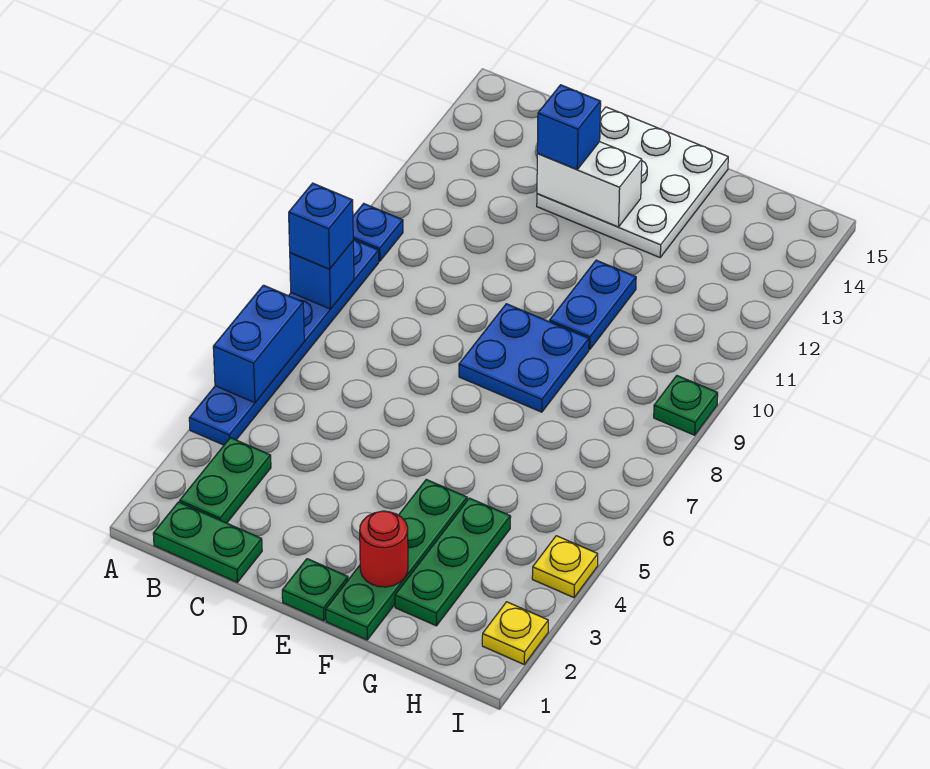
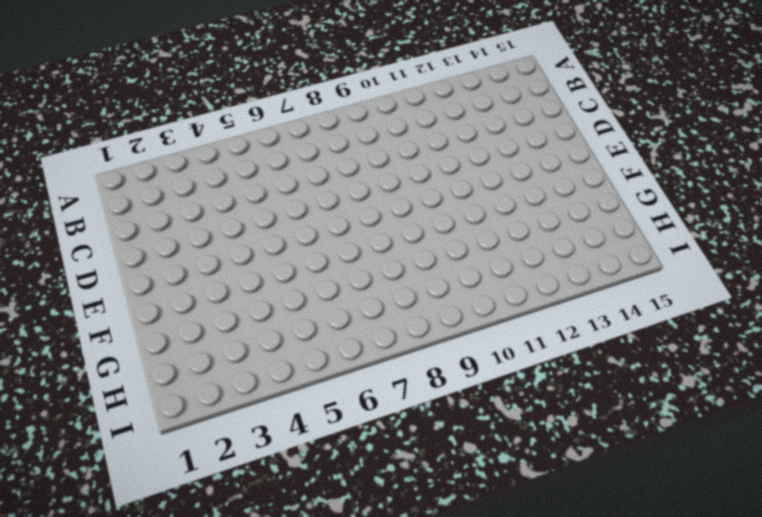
none -> blue plate A4:A9 level 1
none -> blue plate A10 level 1
none -> green plate B1:C1 level 1

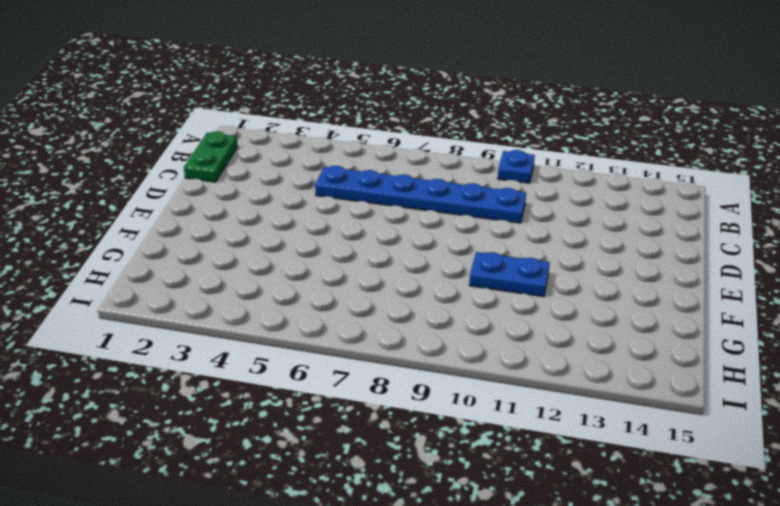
blue plate C5:C10 level 1 -> blue plate A4:A9 level 1
none -> green plate B2:B3 level 1
none -> white plate D13:F15 level 1
none -> green plate E1 level 1

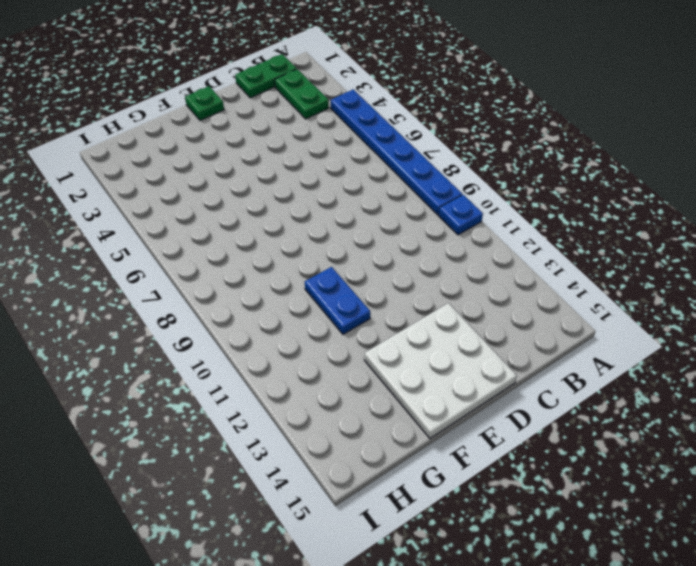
none -> blue plate E8:F9 level 1
none -> green plate F1:F4 level 1
none -> green plate G2:G4 level 1

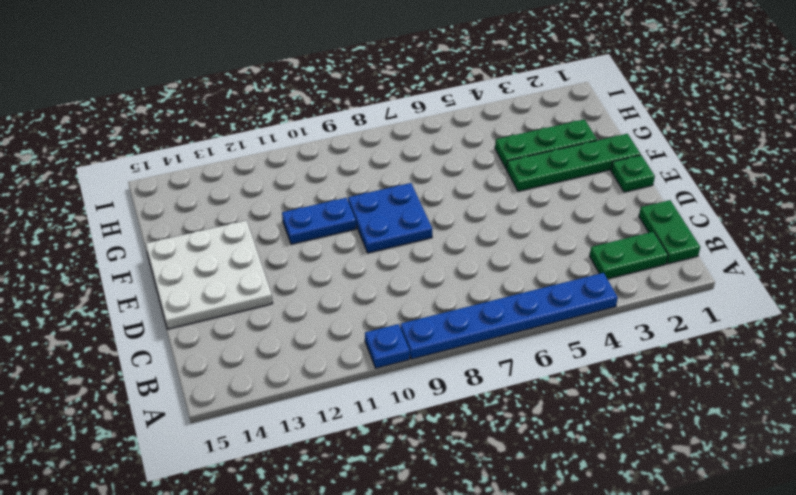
none -> yellow plate I2 level 1
none -> yellow plate I4 level 1
none -> green plate I9 level 1

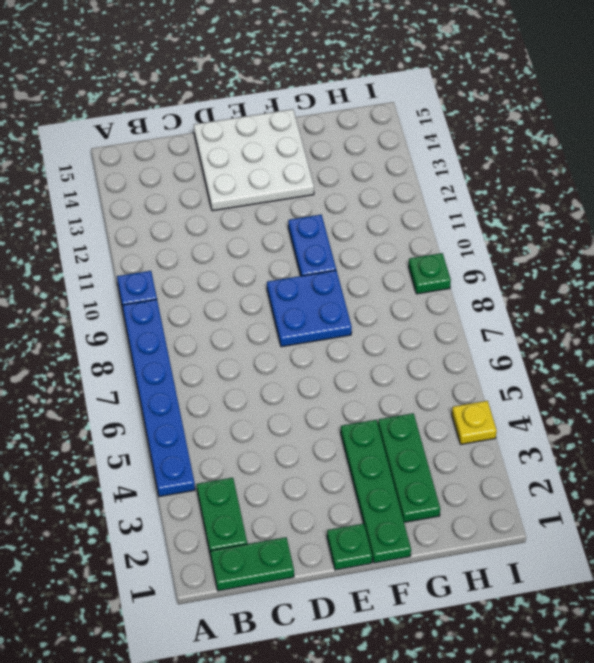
none -> yellow plate I2 level 1
none -> blue brick A5:A6 level 2
none -> blue brick A8 level 2

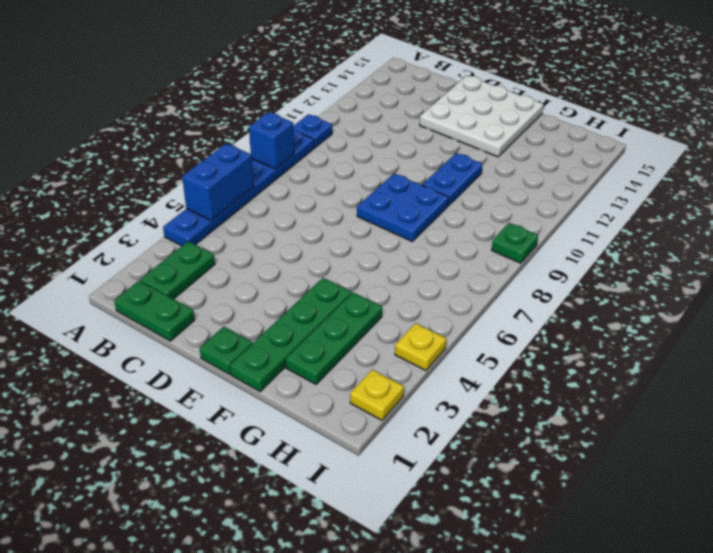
none -> white brick D13:E13 level 2
none -> red round brick F2 level 2
none -> blue brick A8 level 3

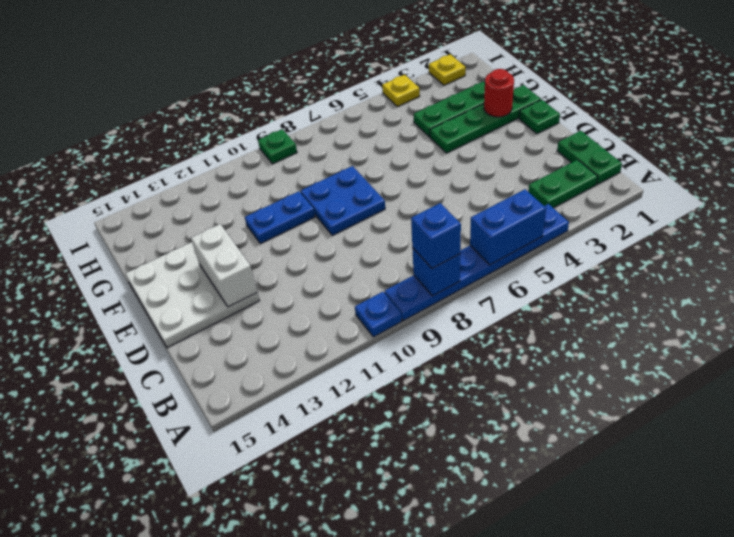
none -> blue brick D13 level 3

